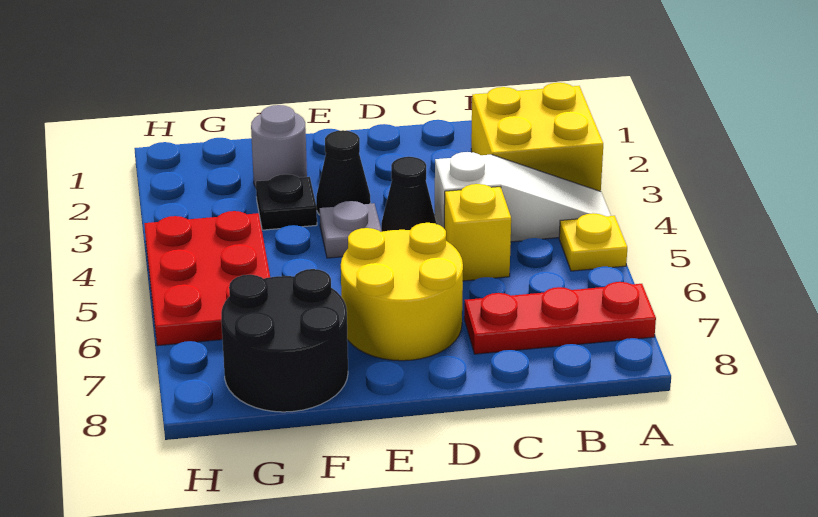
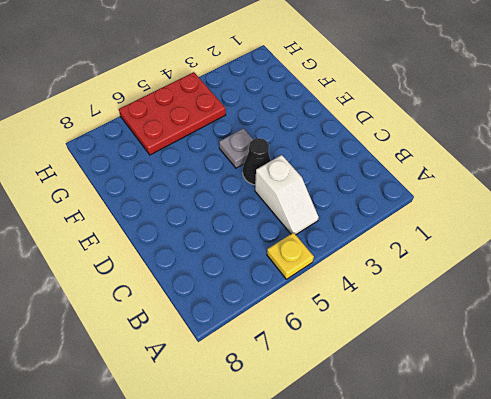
white slope B4:C4 level 1 top C -> white slope A4:C4 level 1 top C
none -> yellow brick A2:B3 level 1
none -> red plate A7:C7 level 1
none -> yellow brick C5 level 1

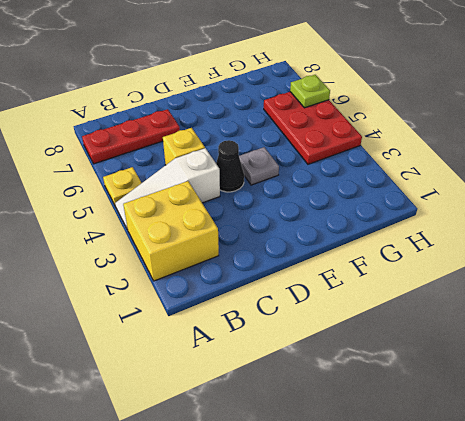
lime plate H6 level 2 -> none
none -> yellow round brick D6:E7 level 1
none -> black cone E3 level 1
none -> grey round brick F2 level 1

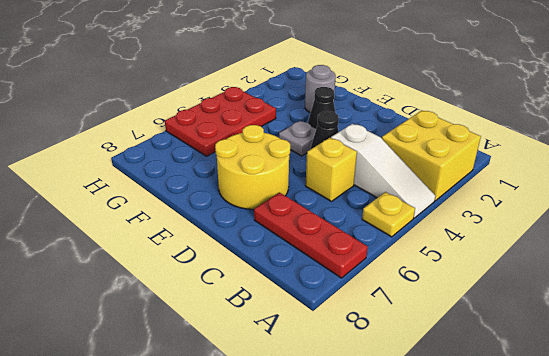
none -> black plate F3 level 1
none -> black round brick F7:G8 level 1

